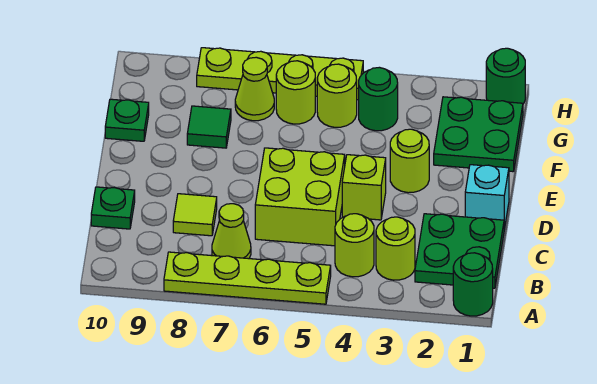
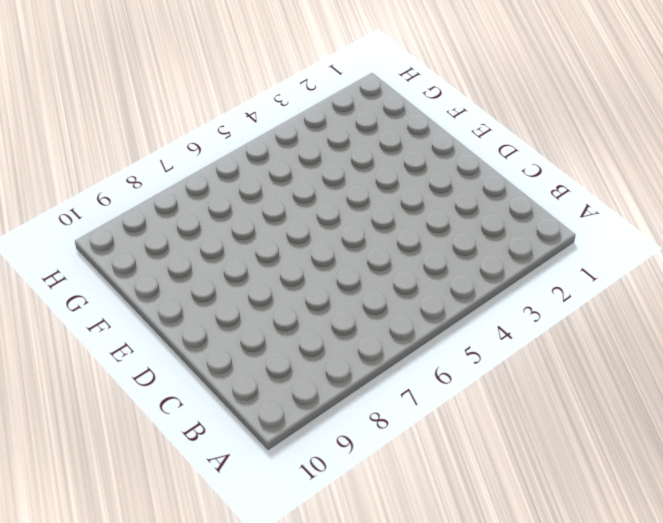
none -> green round brick A1 level 1
none -> lime plate A5:A8 level 1
none -> green plate B1:C2 level 1

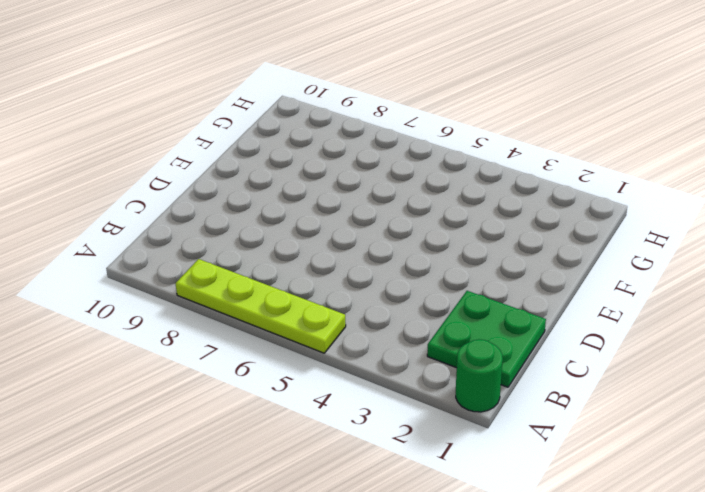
none -> lime round brick B3 level 1
none -> lime round brick B4 level 1
none -> lime cone B7 level 1

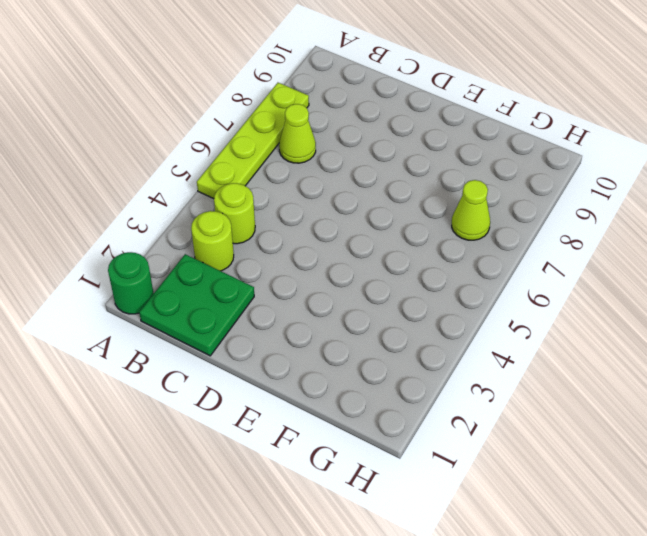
none -> lime brick C5:D6 level 1
none -> lime tile C8 level 1
none -> green plate C10 level 1

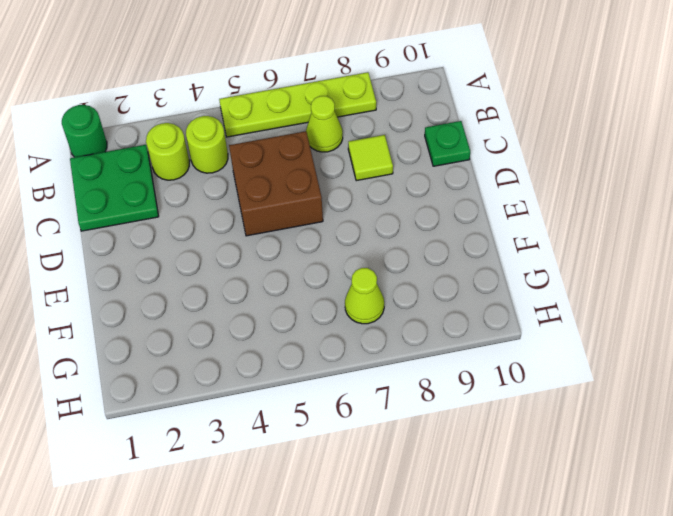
brown brick C5:D6 level 1 -> lime brick C5:D6 level 1
none -> cyan brick D1 level 1
none -> lime brick D4 level 1
none -> lime round brick E3 level 1

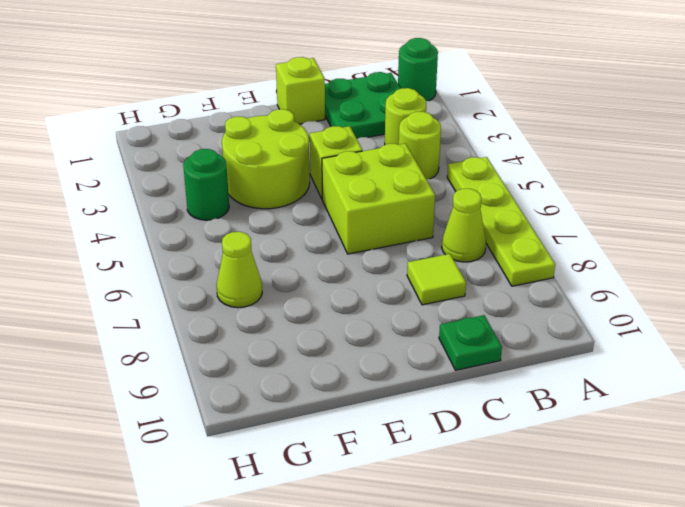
lime brick D1 level 1 -> cyan brick D1 level 1
lime round brick E3:F4 level 1 -> lime round brick E3 level 1
none -> green plate F1:G2 level 1
none -> green tile F8 level 1
none -> green plate F10 level 1

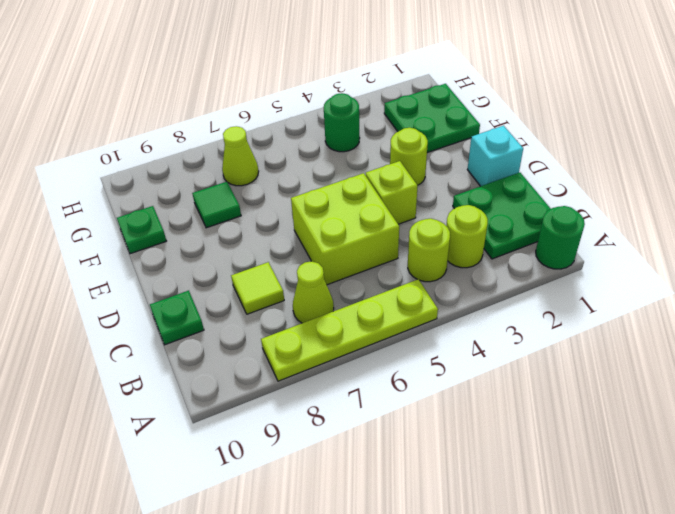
none -> lime round brick G5 level 1
none -> lime round brick G6 level 1
none -> green round brick H1 level 1

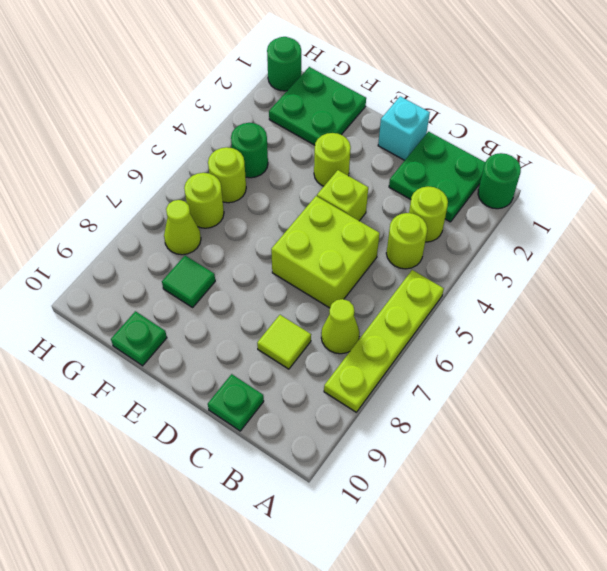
none -> lime plate H5:H8 level 1

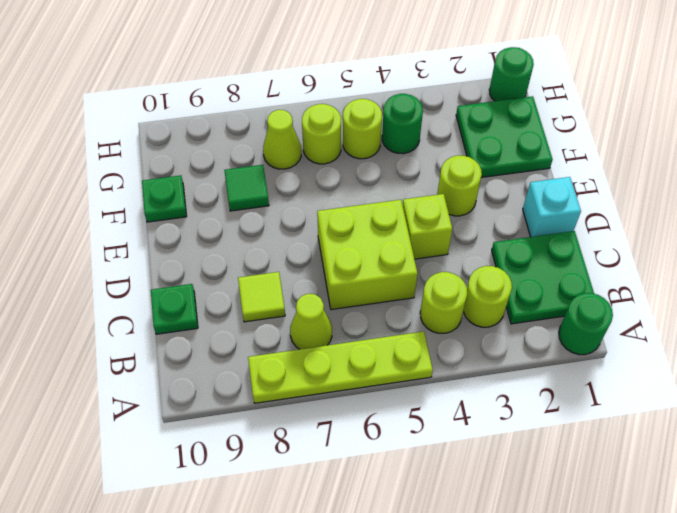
none -> lime plate H5:H8 level 1

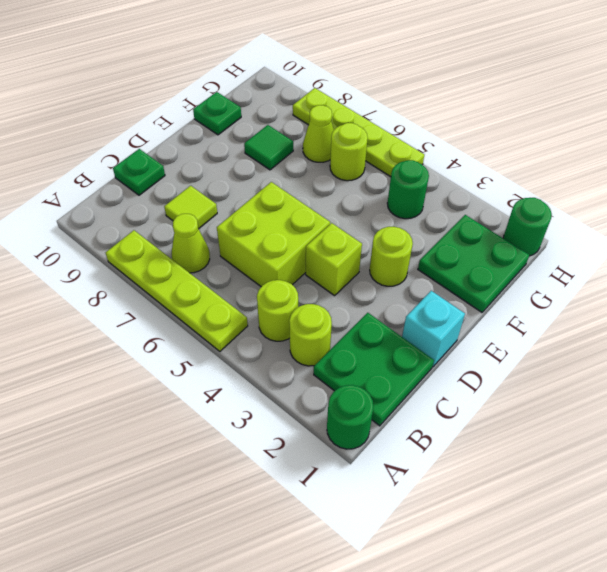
none -> lime round brick G5 level 1

